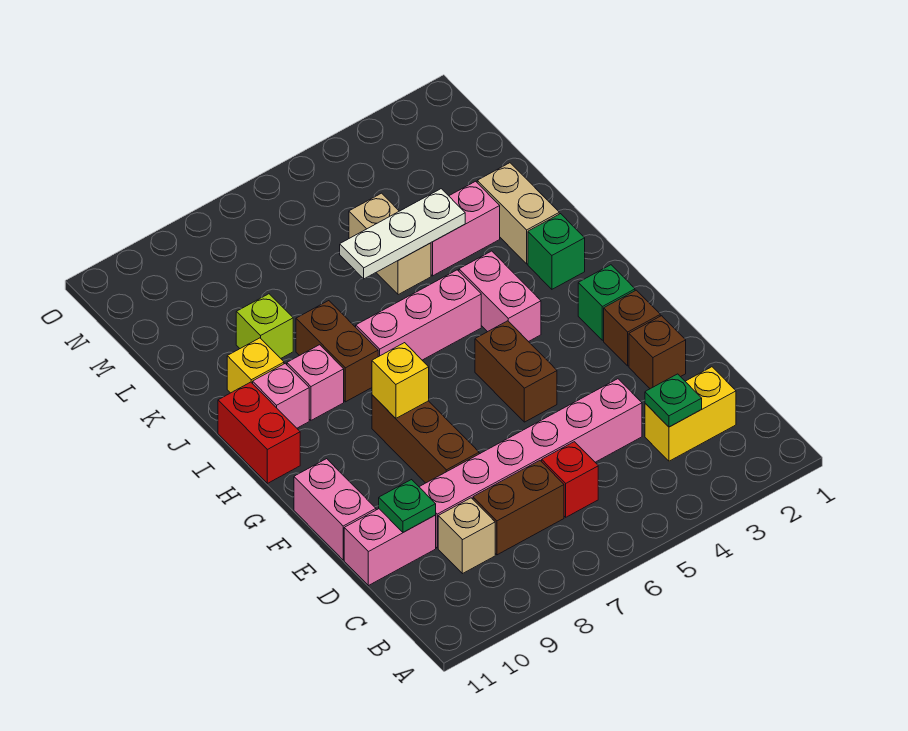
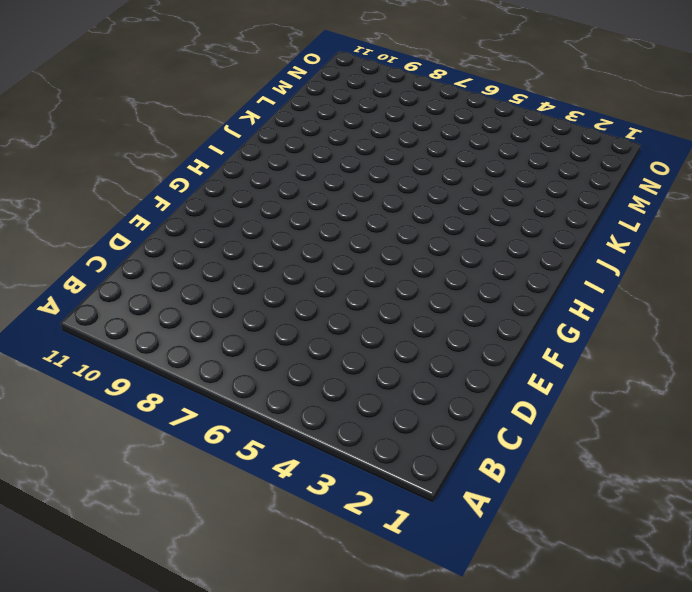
none -> yellow brick C2:C3 level 1
none -> red brick C6 level 1
none -> brown brick C7:C8 level 1

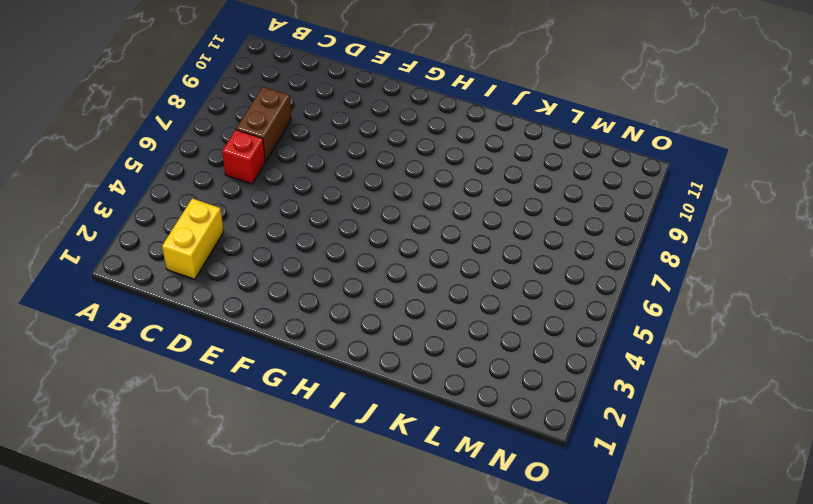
none -> tan brick C9 level 1
none -> pink brick D4:D9 level 1
none -> pink brick D10:D11 level 1

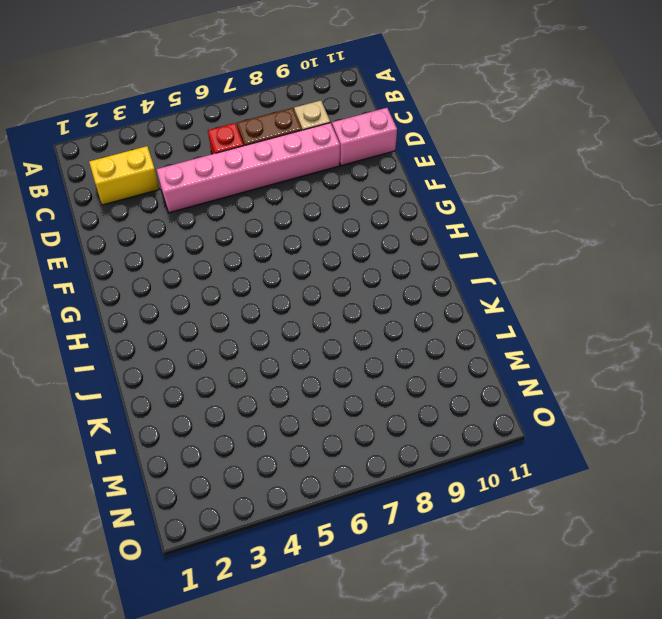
none -> brown brick E2 level 1
none -> brown brick E8:G8 level 1
none -> pink brick E11:F11 level 1

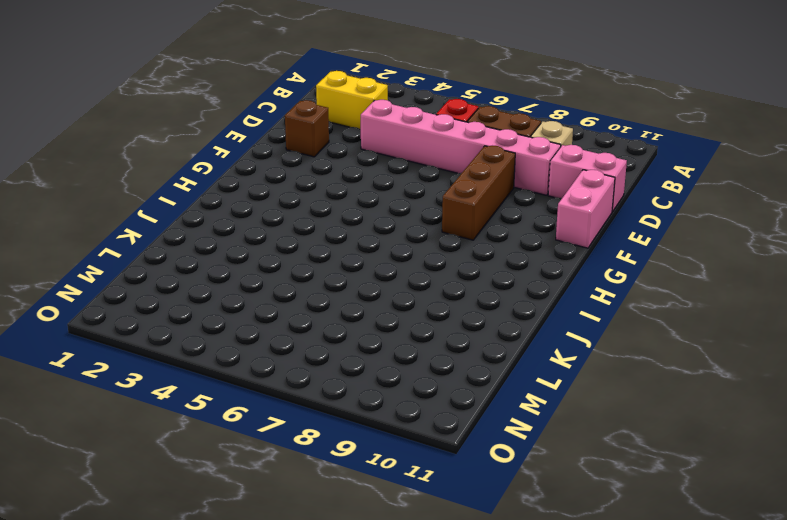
none -> brown brick F2 level 1
none -> brown brick F5:G5 level 1
none -> green brick G2 level 1

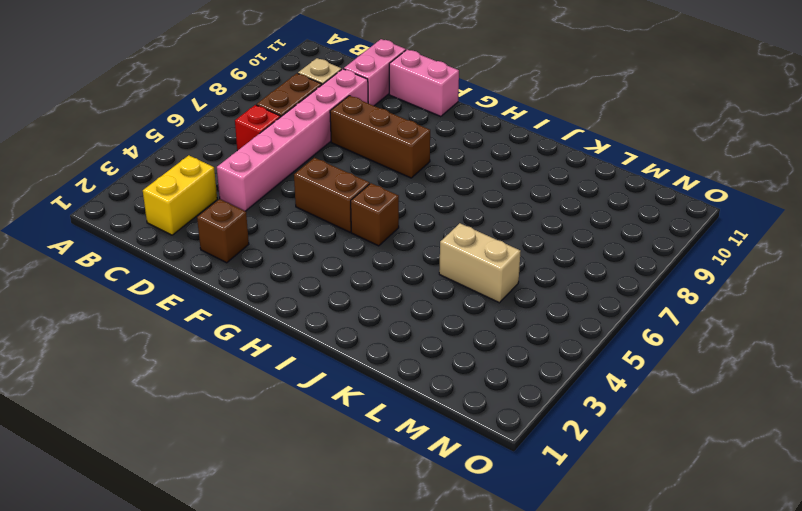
brown brick H5 level 1 -> brown brick F2 level 1
none -> green brick G2 level 1
none -> pink brick H4:I4 level 1
none -> red brick H11:I11 level 1

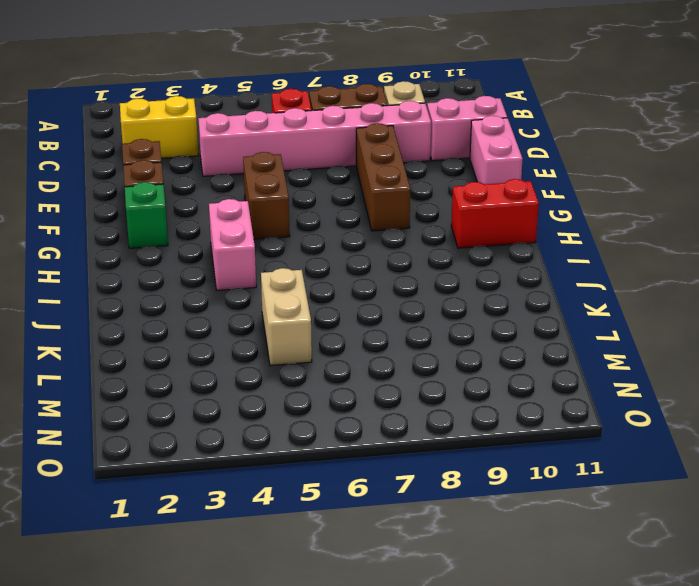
red brick H10:H11 level 1 -> red brick H11:I11 level 1
none -> green brick I2 level 1
none -> pink brick I5:I7 level 1
none -> brown brick I8:J8 level 1

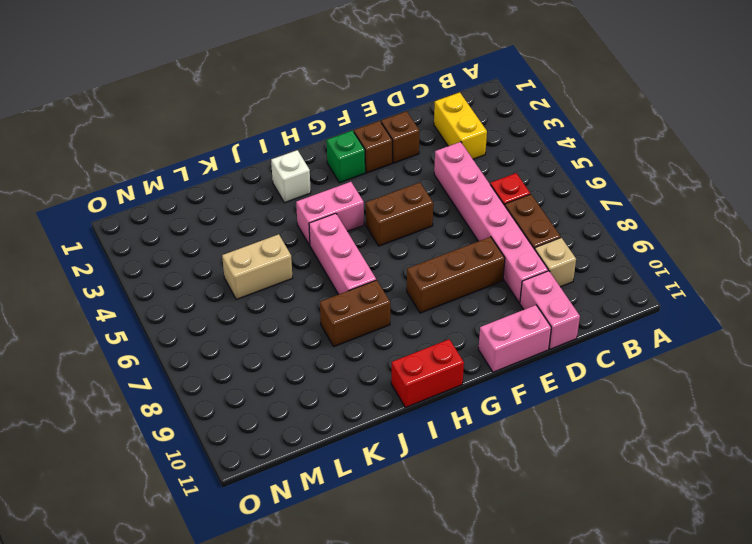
white brick I2 level 1 -> green brick I2 level 1
none -> pink brick I9 level 1
none -> pink brick I10 level 1
none -> tan brick J2:K2 level 1

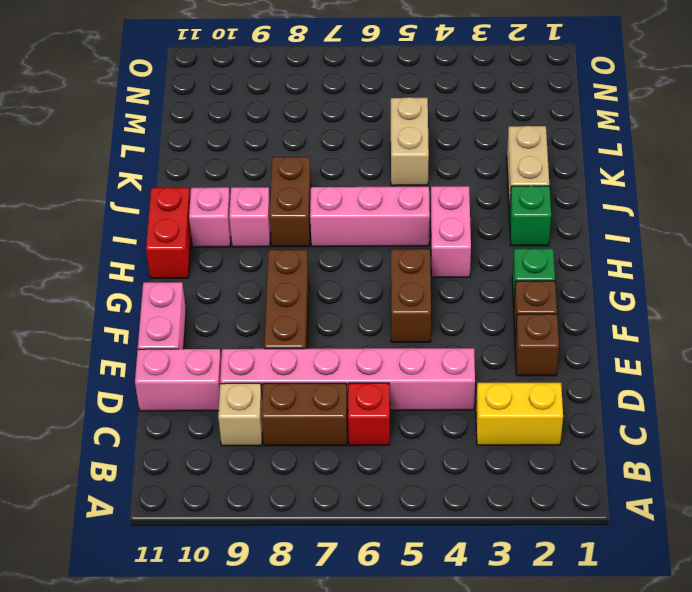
none -> yellow brick J10 level 1
none -> pink brick K3:K4 level 1
none -> lime brick K9 level 1

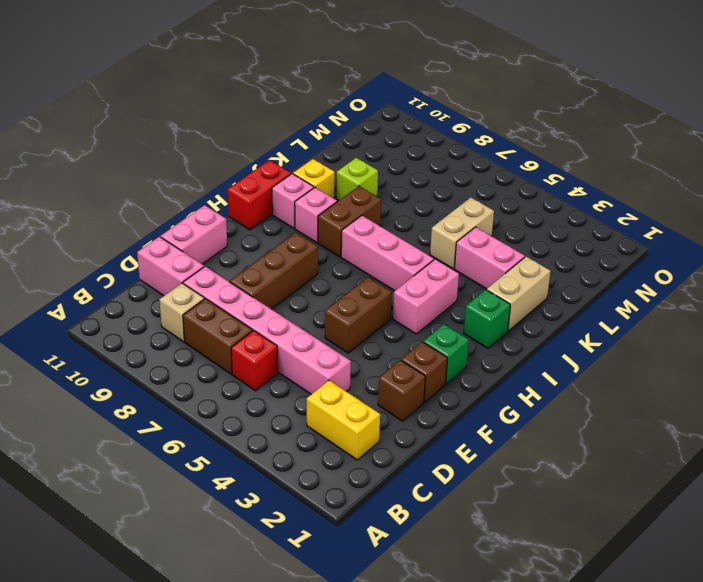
none -> green plate C3 level 2
none -> green plate D10 level 2
none -> yellow brick G8 level 2

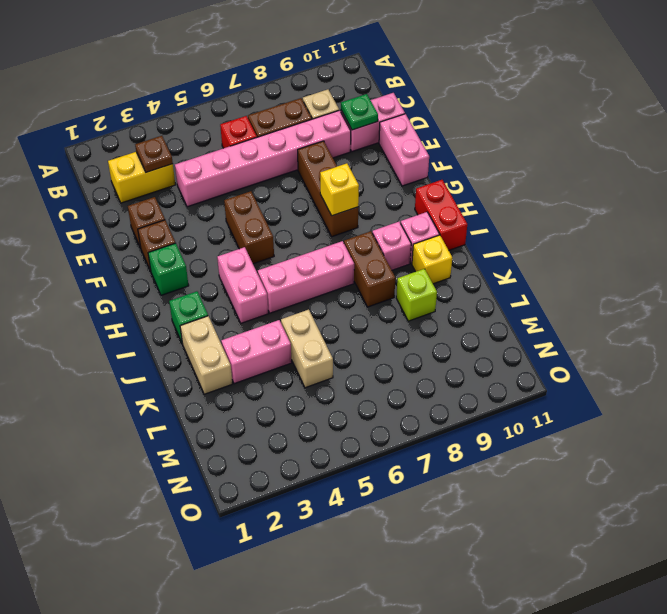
brown plate C3 level 2 -> green plate C3 level 2
none -> white plate K4:K6 level 2

